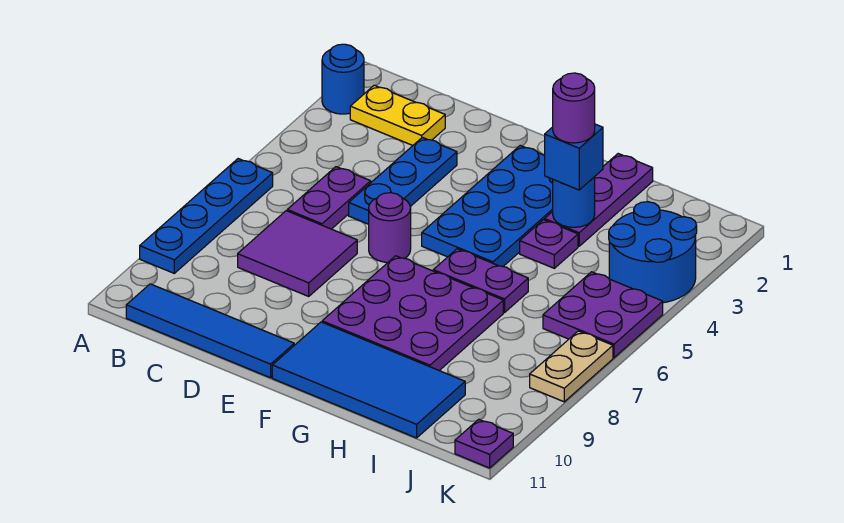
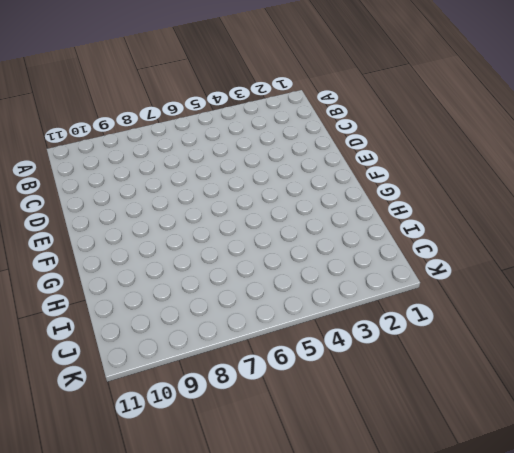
none -> blue round brick A2 level 1
none -> blue plate A6:A9 level 1
none -> yellow plate B2:C2 level 1

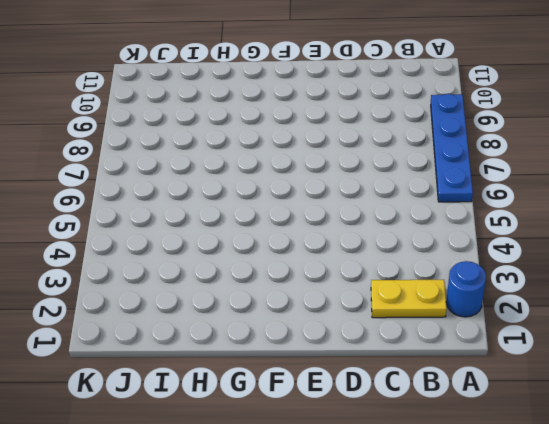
none -> blue tile B11:E11 level 1
none -> purple plate C5:C6 level 1
none -> purple tile C7:D8 level 1

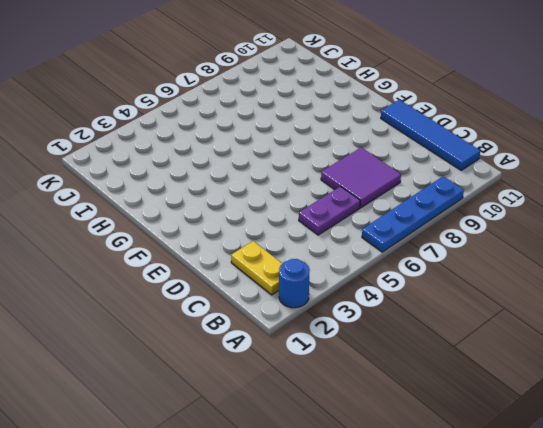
none -> blue plate D3:D5 level 1
none -> purple round brick E6 level 1
none -> blue plate F2:G5 level 1

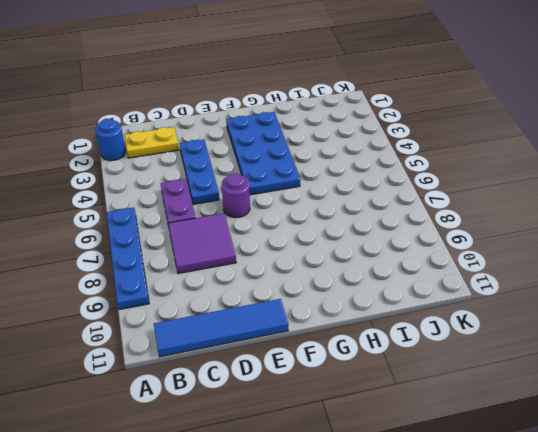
none -> purple plate F7:H9 level 1
none -> blue tile F10:I11 level 1
none -> purple plate G6:H6 level 1

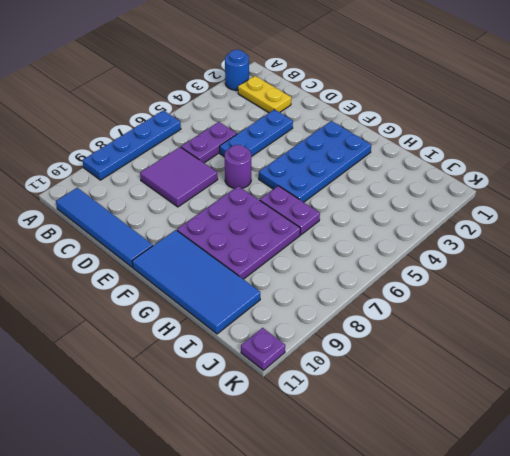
none -> purple plate H1:H3 level 1
none -> purple plate H4 level 1
none -> blue round brick J3:K4 level 1

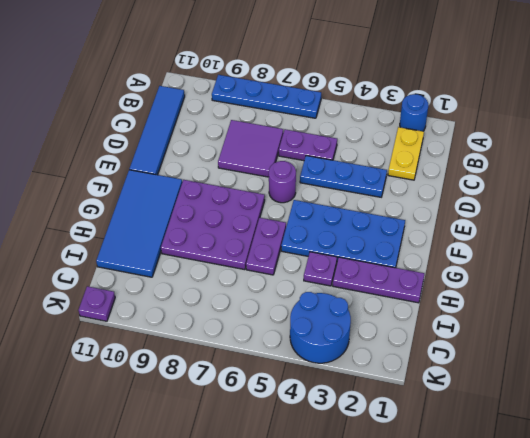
none -> purple plate J5:K6 level 1
none -> tan plate K7:K8 level 1
none -> blue round brick H3 level 2

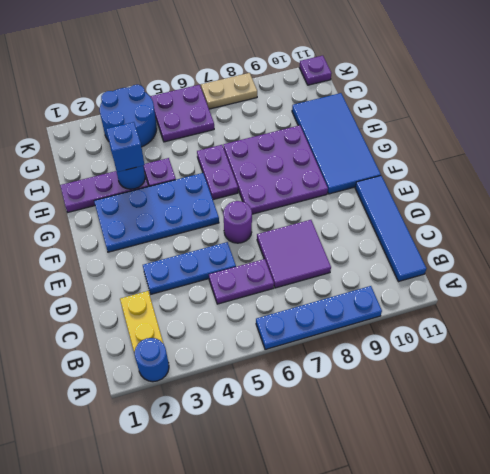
none -> purple round brick H3 level 4

